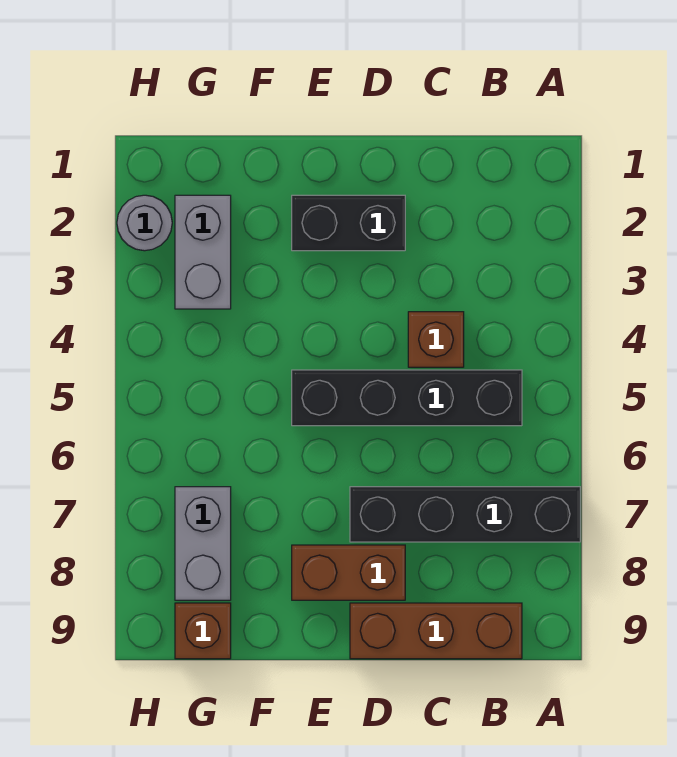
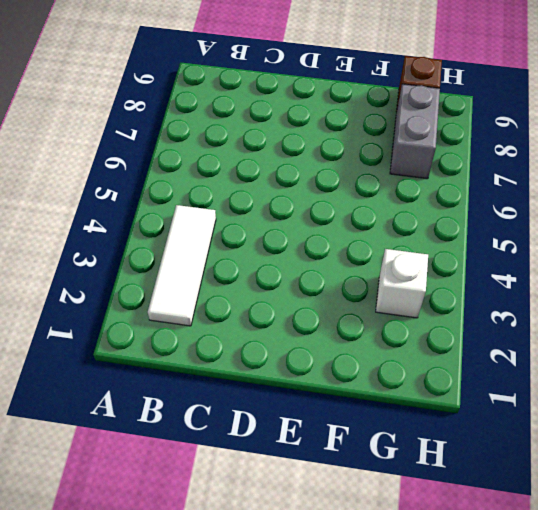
white tile B2:B4 level 1 -> none
white brick G3 level 1 -> grey brick G2:G3 level 1
none -> black brick A7:D7 level 1
none -> black brick B5:E5 level 1

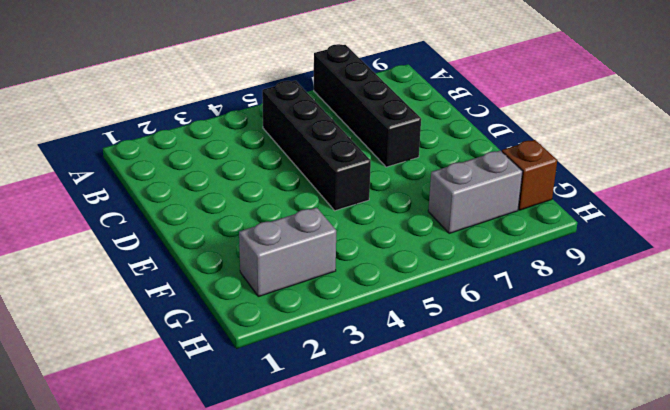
none -> brown brick B9:D9 level 1
none -> brown brick C4 level 1

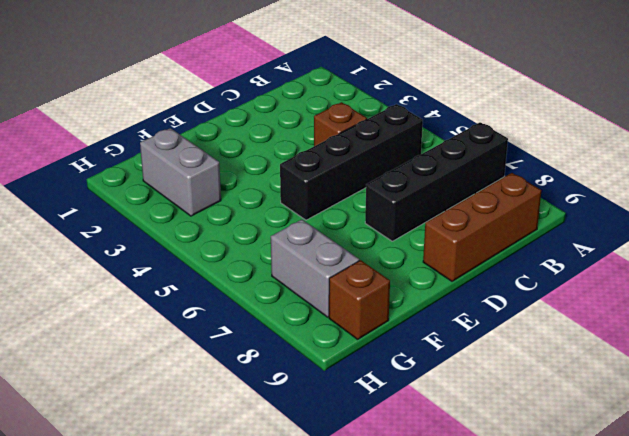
none -> black brick D2:E2 level 1
none -> brown brick D8:E8 level 1

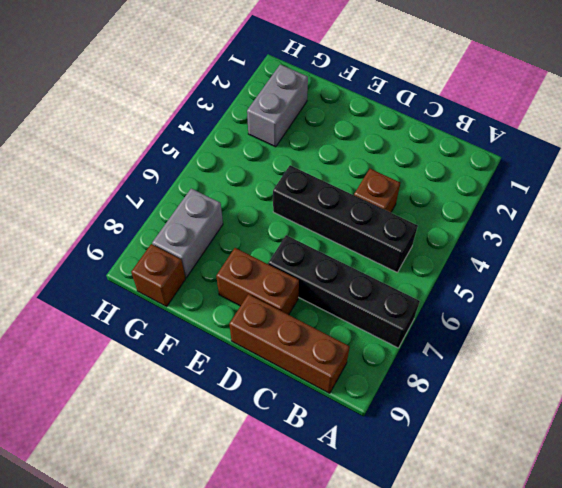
none -> black brick D2:E2 level 1
none -> grey round brick H2 level 1

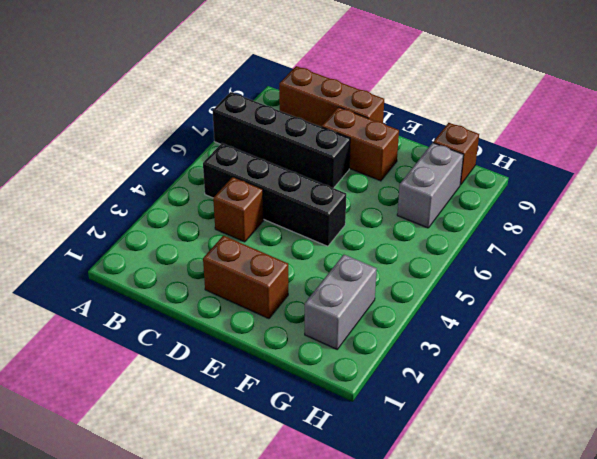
brown brick D2:E2 level 1 -> black brick D2:E2 level 1
none -> grey round brick H2 level 1

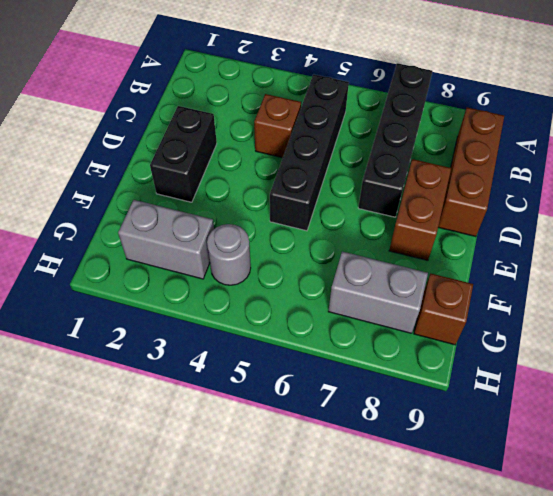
grey round brick G4 level 1 -> grey round brick H2 level 1

